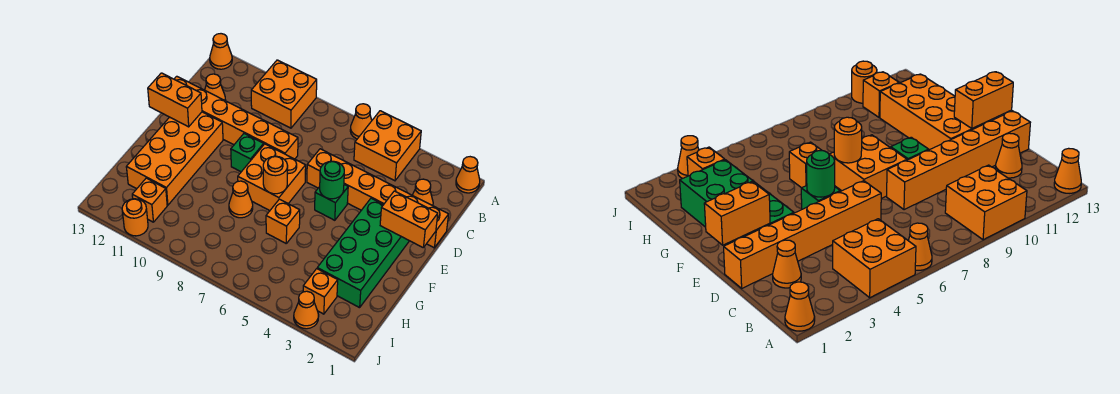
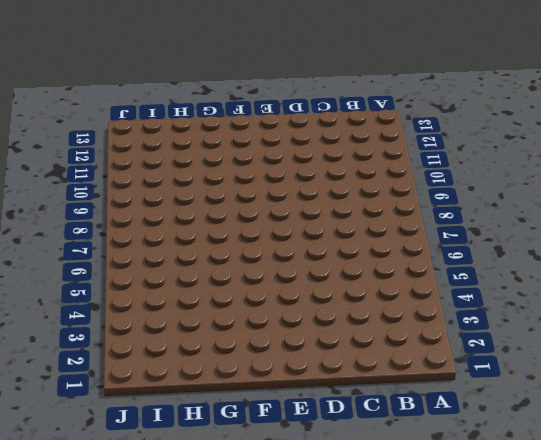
none -> orange cone A1 level 1
none -> orange brick A4:B5 level 1
none -> orange cone A6 level 1

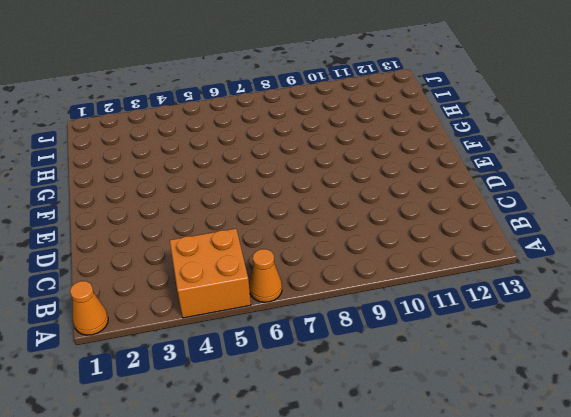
none -> orange brick A9:B10 level 1
none -> orange cone A13 level 1
none -> orange cone C2 level 1

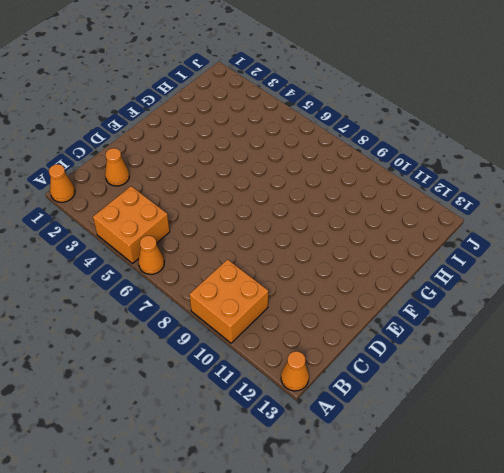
none -> orange cone C12 level 1
none -> orange brick D1:D6 level 1
none -> orange brick D8:D13 level 1

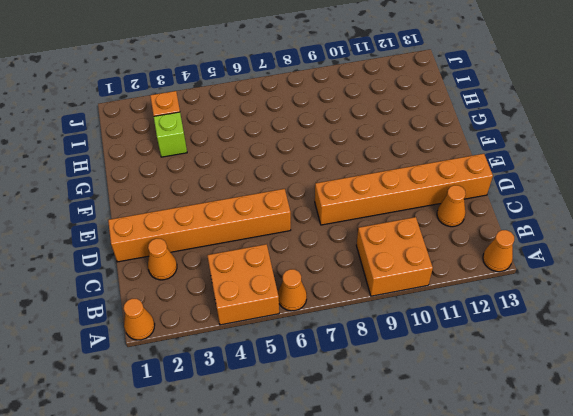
lime brick H3 level 1 -> green brick E2:H3 level 1
none -> green brick E5 level 1
none -> orange brick E7:F8 level 1
none -> green brick E9 level 1

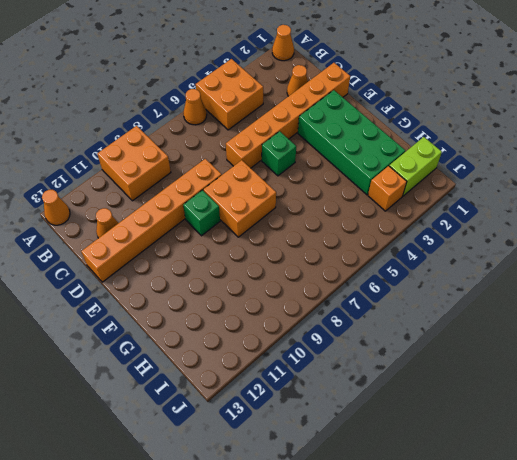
lime brick I1:I2 level 1 -> none
none -> orange brick E11:H12 level 1
none -> orange brick G6 level 1
none -> orange cone G8 level 1

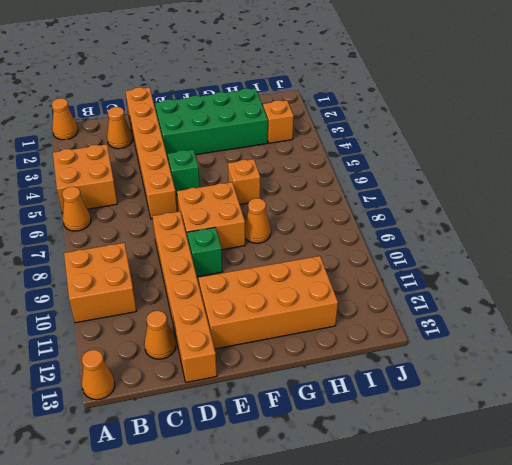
none -> orange brick I11 level 1
none -> orange cone J3 level 1
none -> orange round brick J11 level 1

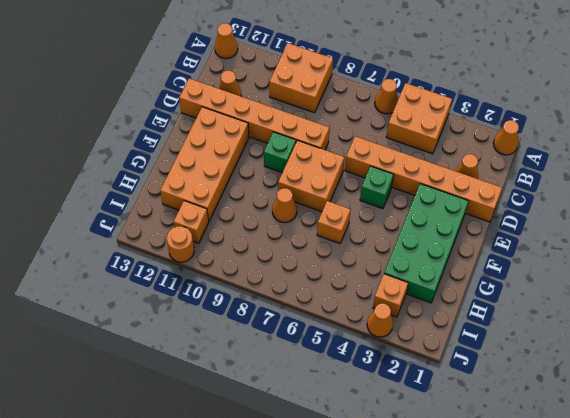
none -> orange brick E1:E2 level 2
none -> green round brick E5 level 2
none -> orange brick E12:E13 level 2

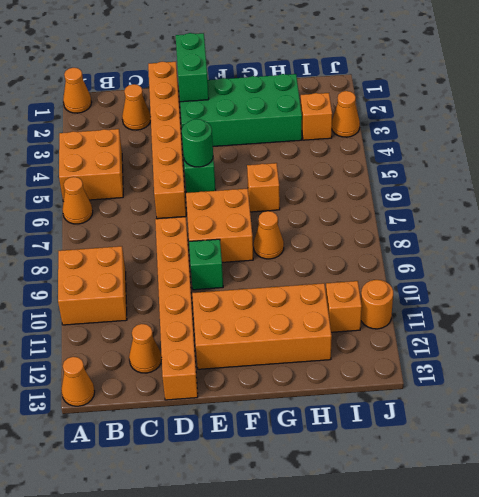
green brick E1:E2 level 2 -> orange brick E1:E2 level 2
none -> orange brick E12:E13 level 2
none -> orange round brick F7 level 2

